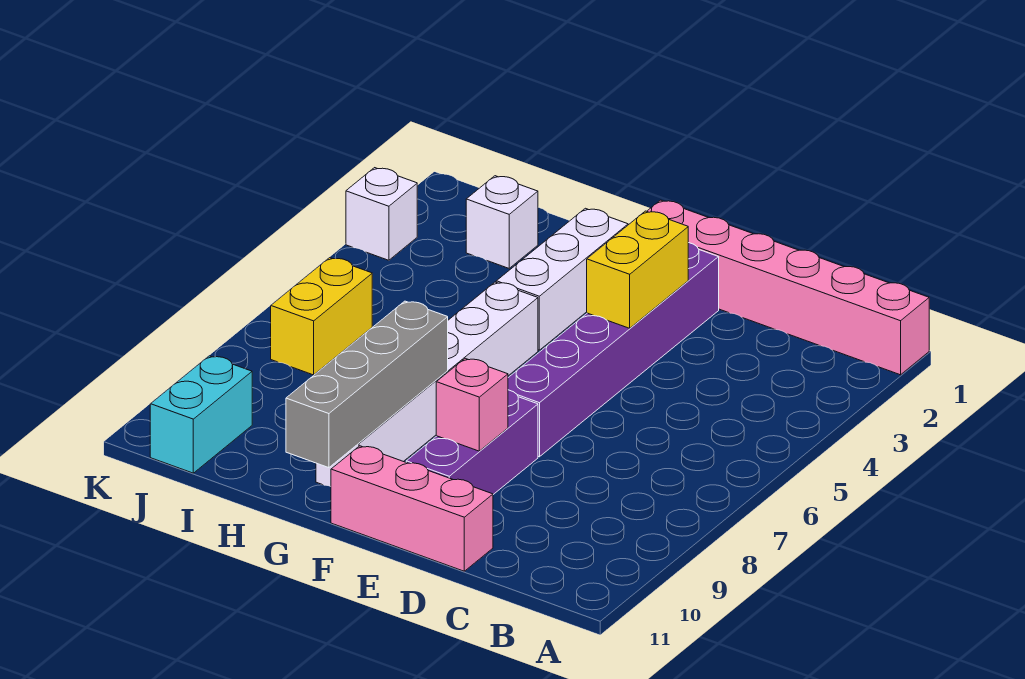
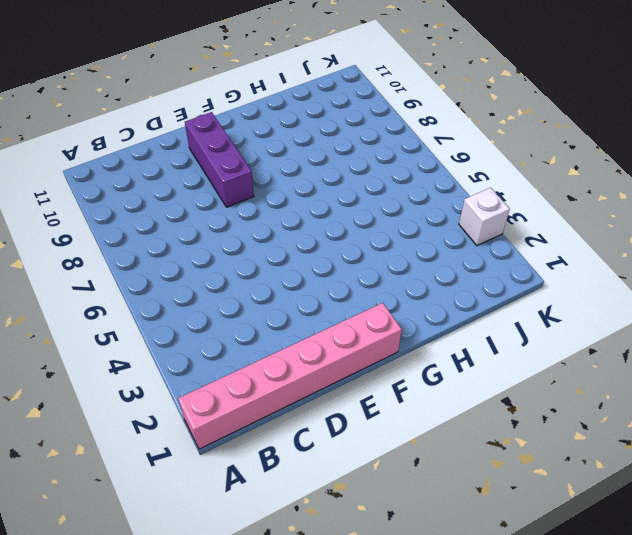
none -> pink brick D11:F11 level 1
none -> purple brick E2:E7 level 1
none -> white brick G2:G4 level 1

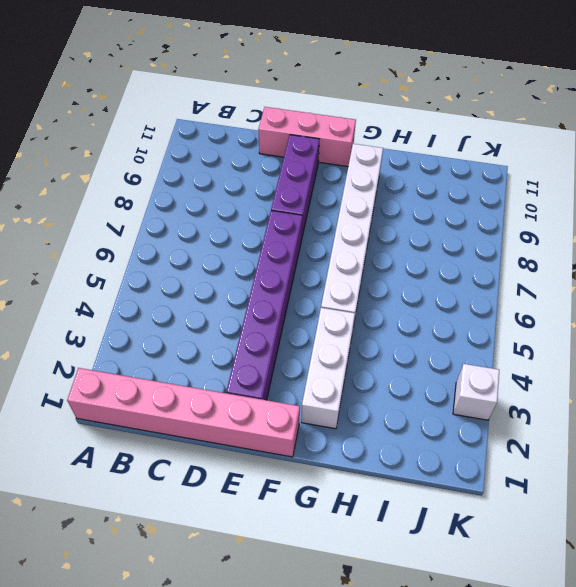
none -> white brick I2 level 1
none -> yellow brick J6:J7 level 1
none -> cyan brick J10:J11 level 1

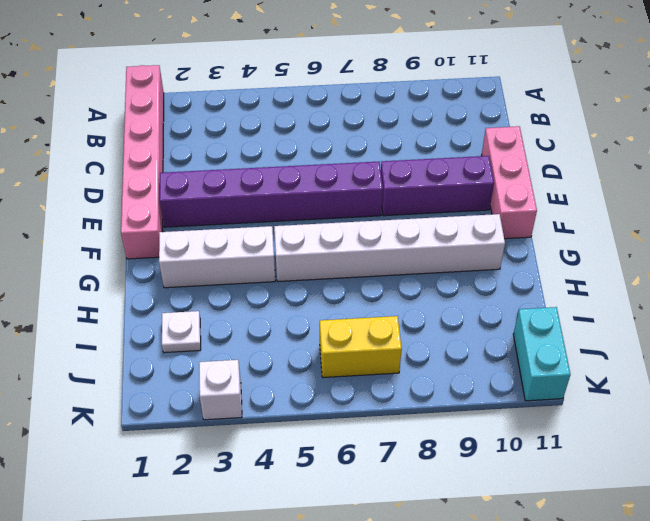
white plate I2 level 1 -> white brick I2 level 1
cyan brick J11:K11 level 1 -> cyan brick J10:J11 level 1
none -> yellow brick E3:E4 level 2
none -> pink brick E9 level 2
none -> grey brick G8:G11 level 2

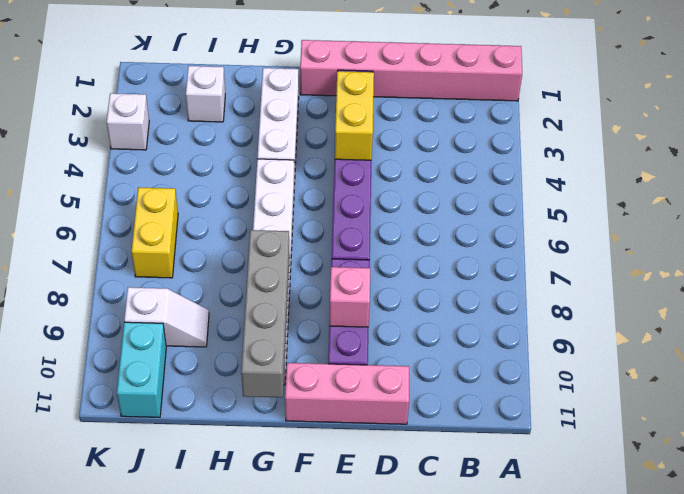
white slope I9:J9 level 1 top J -> none

